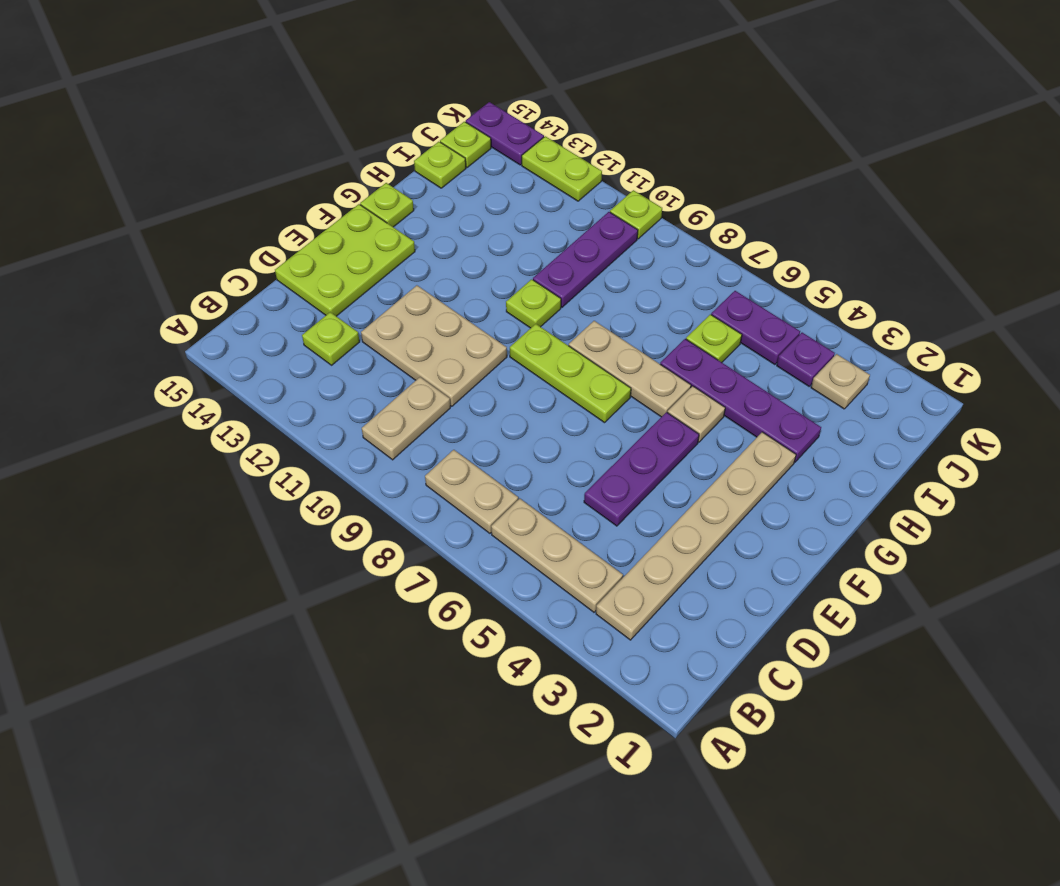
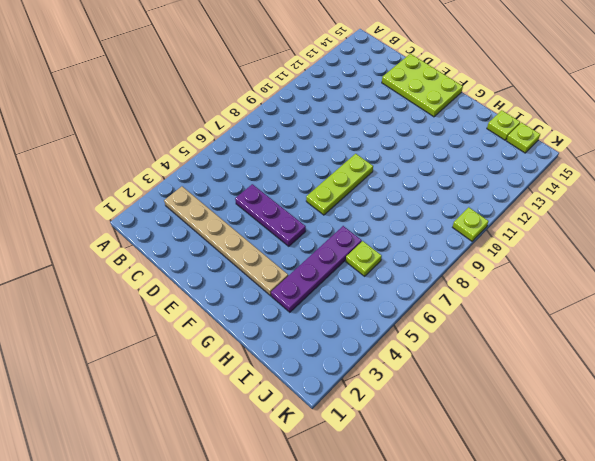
none -> tan plate B4:B6 level 1
none -> tan plate B7:B8 level 1
none -> tan plate B10:C10 level 1

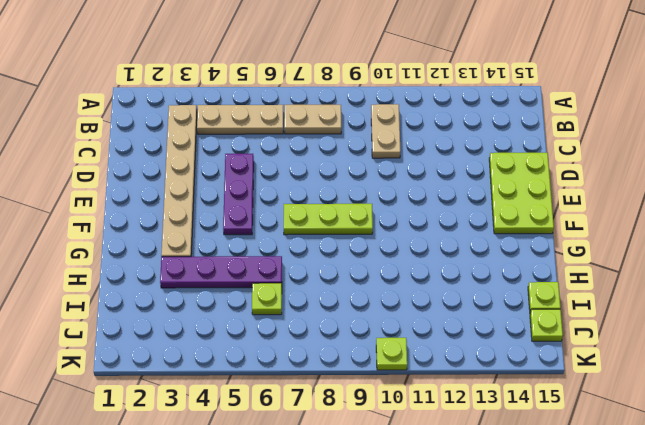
none -> lime plate C13 level 1
none -> tan plate D10:E12 level 1
none -> tan plate G5 level 1

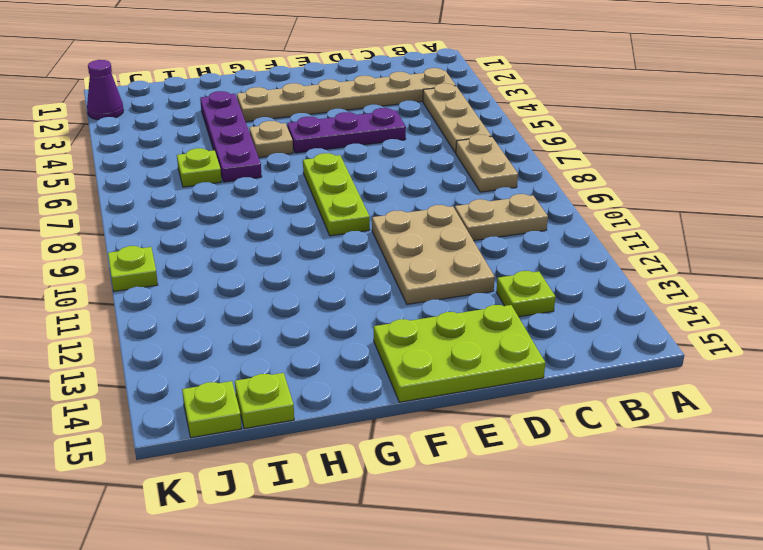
purple cone K2 level 1 -> none
none -> tan plate G6:G8 level 1
none -> lime plate G10 level 1
none -> lime plate G15 level 1

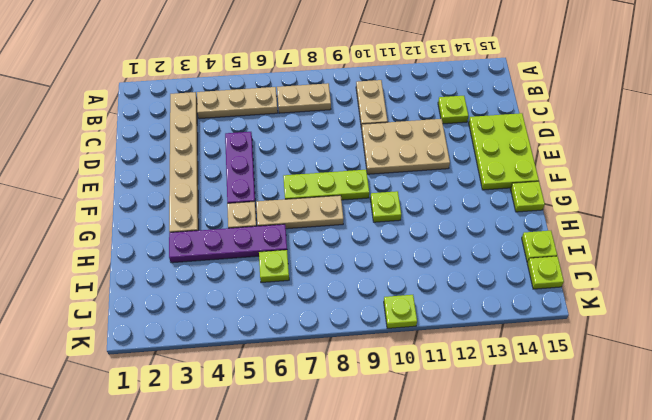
none -> purple plate H10:J10 level 1
none -> tan plate J3 level 1
none -> purple plate J4 level 1

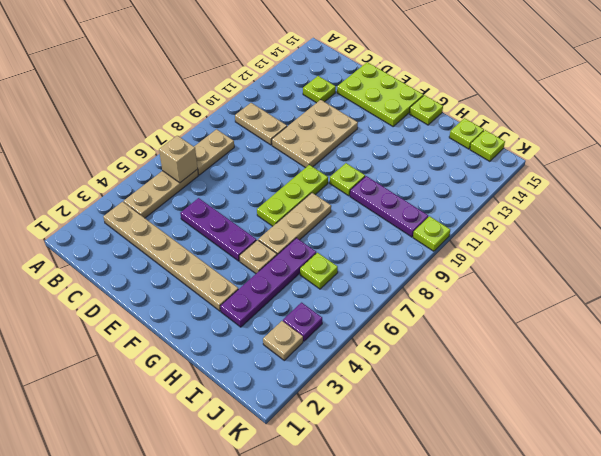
tan brick B6 level 2 -> none
none -> purple plate J5:J6 level 1
none -> lime plate K12:K13 level 1
none -> purple plate K14:K15 level 1

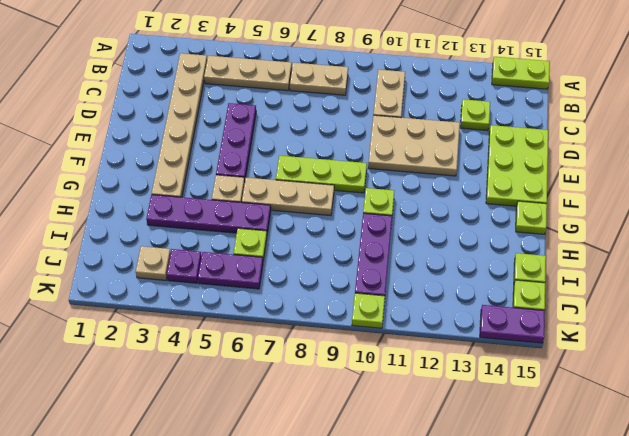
lime plate A14:A15 level 1 -> lime plate K12:K13 level 1

